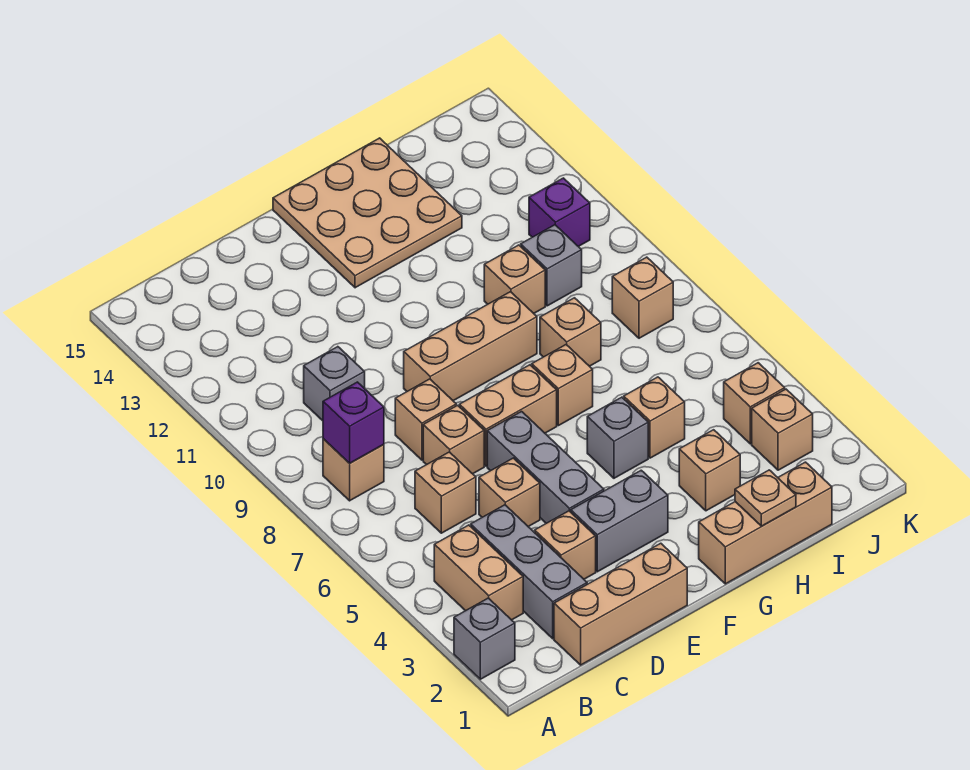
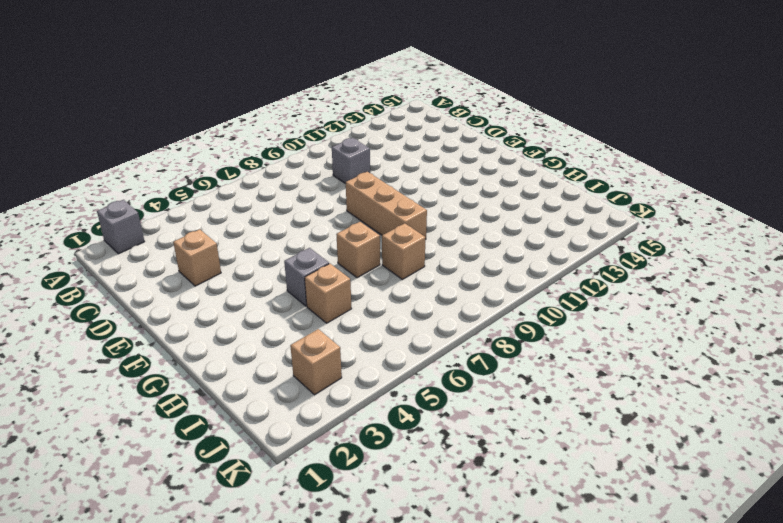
none -> tan brick B3:B4 level 1
none -> tan brick B8 level 1
none -> tan brick C1:E1 level 1
none -> grey brick C2:C4 level 1

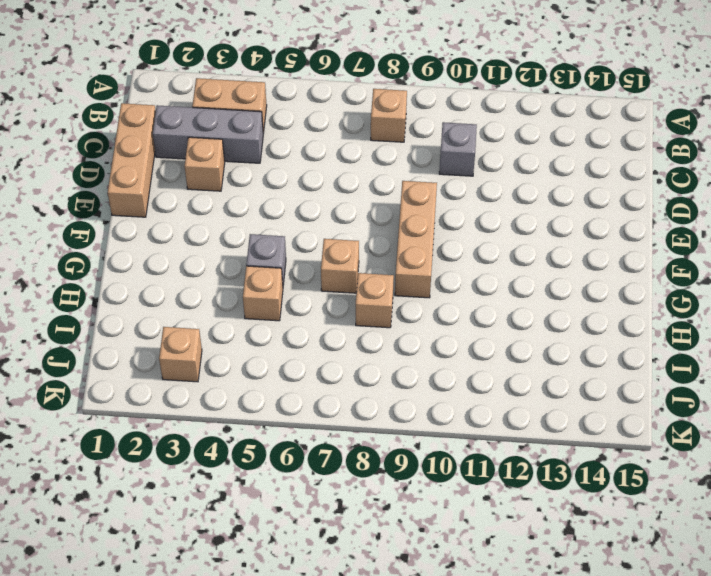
none -> grey brick A2 level 1
none -> tan brick C6 level 1
none -> tan brick D5 level 1
none -> tan brick D7 level 1

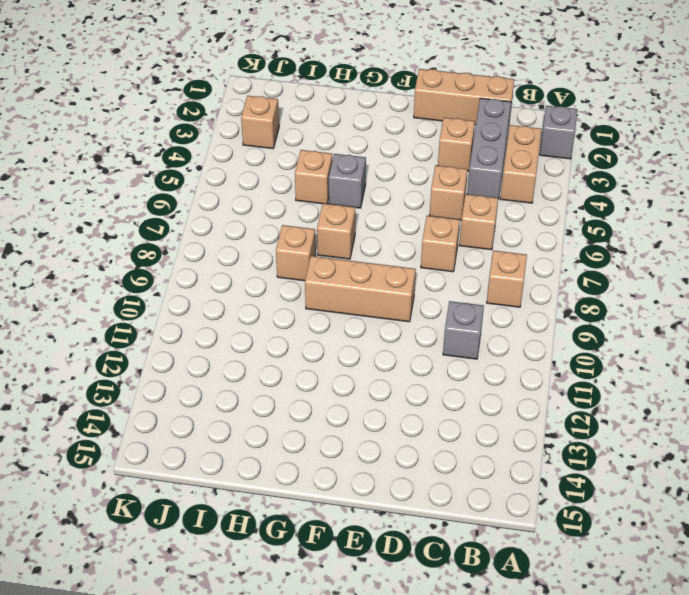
none -> tan brick D8 level 1
none -> grey brick E3:F3 level 1
none -> grey brick E4:E6 level 1
none -> tan brick E7:F7 level 1

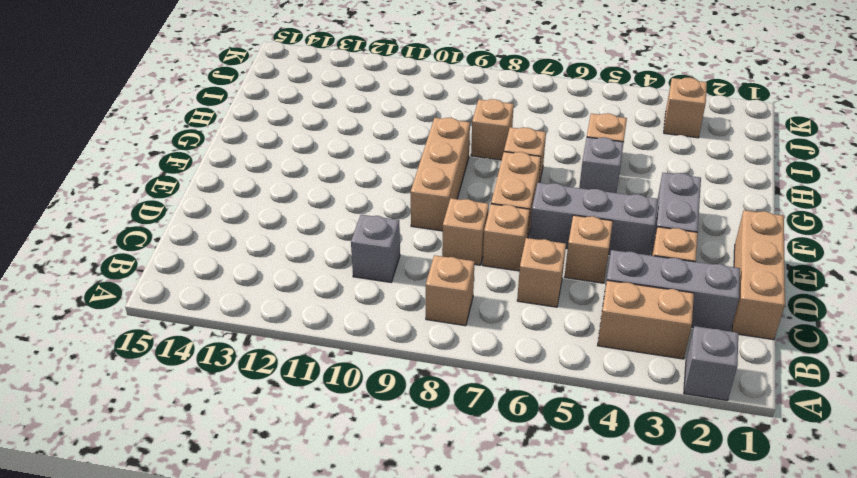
none -> tan plate F13:H15 level 1
none -> tan brick G1:I1 level 1
none -> tan brick H3 level 1
none -> tan brick H10 level 1

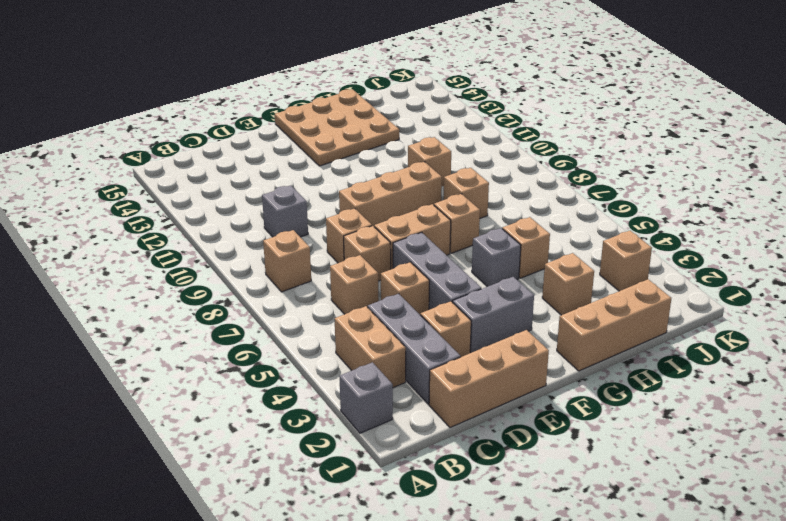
none -> grey brick I10 level 1
none -> tan brick J4 level 1
none -> tan brick J8 level 1
none -> purple brick J11 level 1

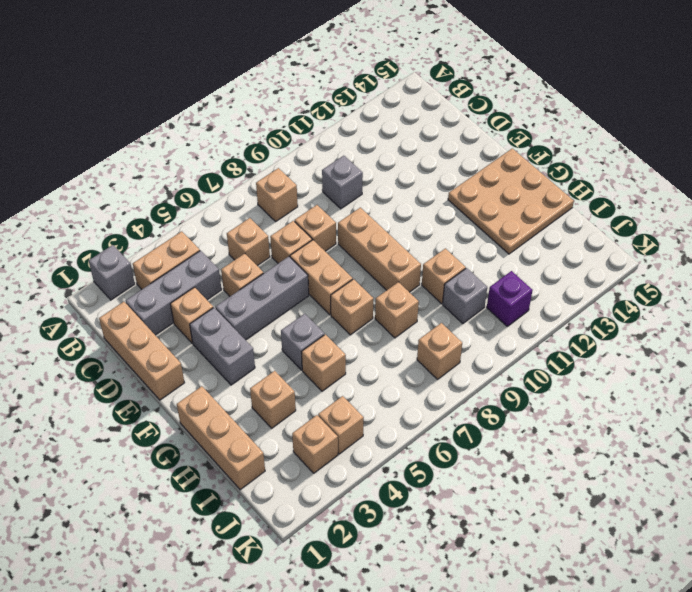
none -> purple brick B8 level 2
none -> tan plate H1 level 2

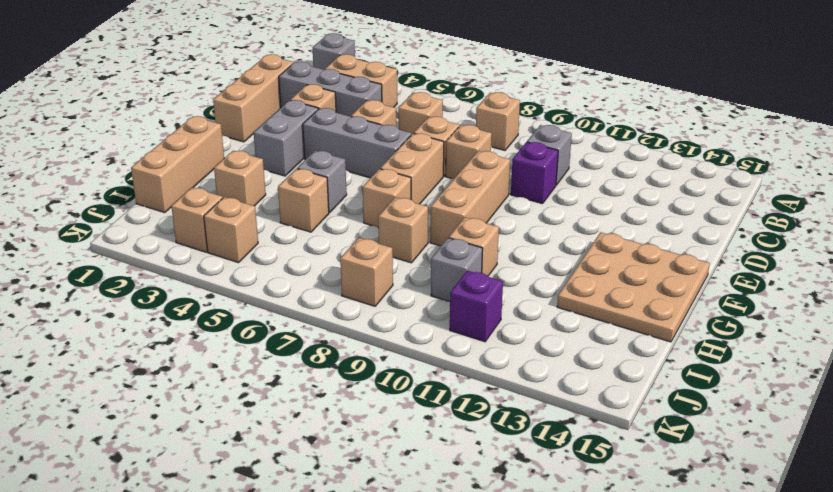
purple brick D10 level 1 -> purple brick B8 level 2
none -> tan plate H1 level 2

